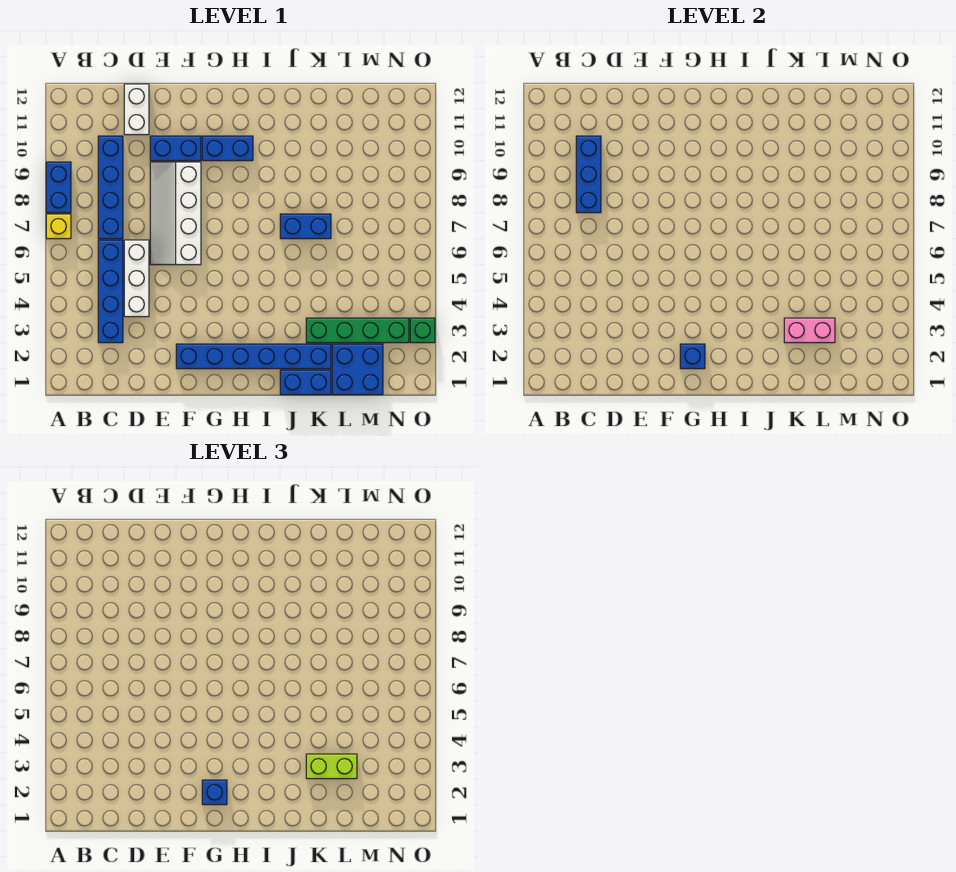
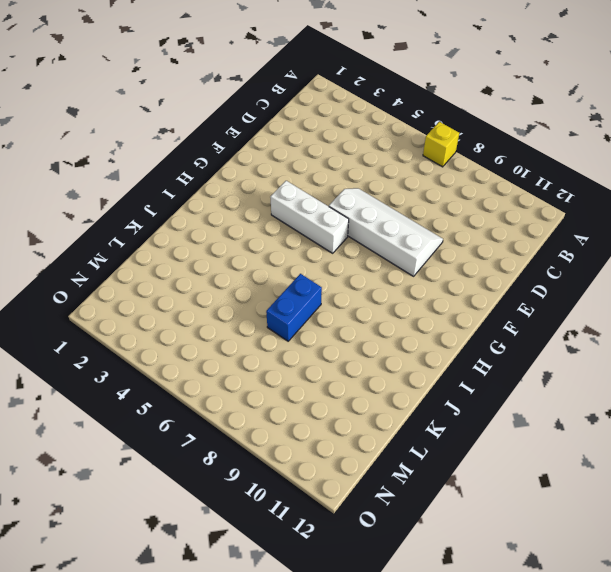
white brick G4:G6 level 1 -> white brick D4:D6 level 1
none -> blue brick A8:A9 level 1
none -> blue brick C3:C6 level 1
none -> blue brick C7:C10 level 1

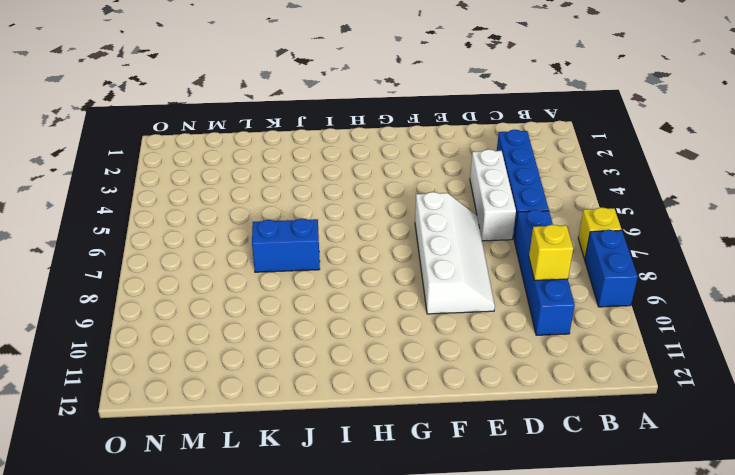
yellow brick C9 level 2 -> blue brick C8:C10 level 2
none -> white brick D11:D12 level 1
none -> blue brick E10:F10 level 1
none -> blue brick F2:K2 level 1

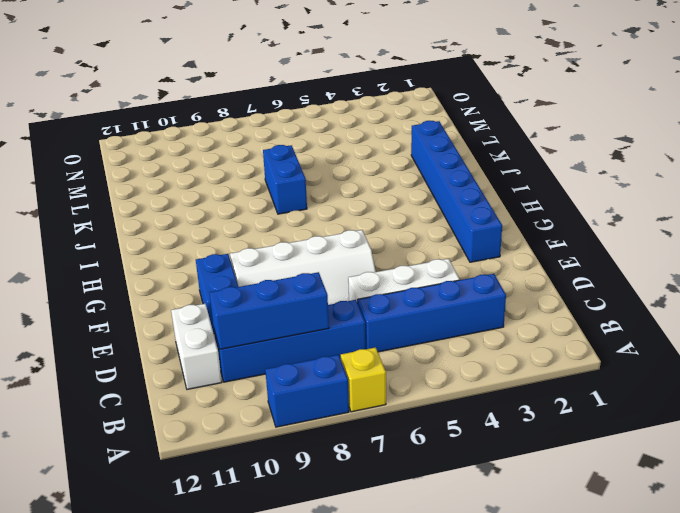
white brick C11:D11 level 1 -> white brick D11:D12 level 1
none -> blue brick G10:H10 level 1
none -> blue brick J1:K1 level 1
none -> green brick K3:N3 level 1

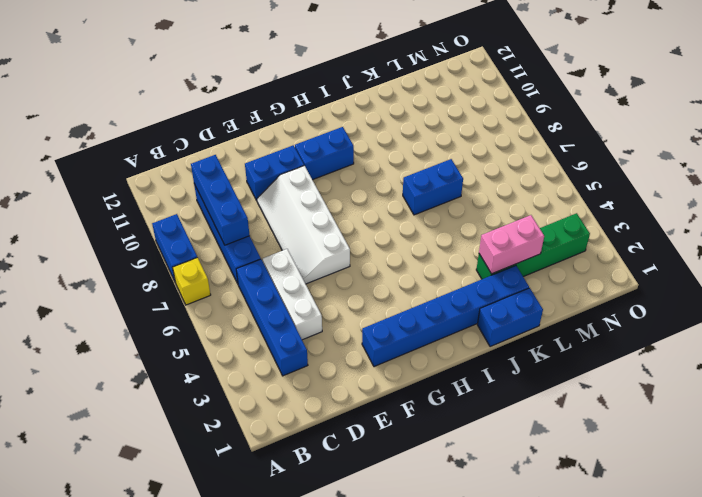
none -> white brick D11:D12 level 1
none -> blue brick L1:M2 level 1
none -> green brick O3 level 1

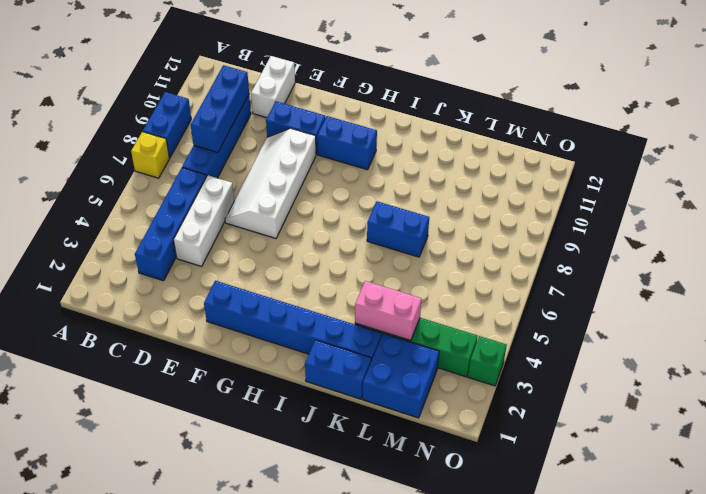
none -> blue brick G2 level 2
none -> blue brick G2 level 3
none -> lime brick K3:L3 level 3

